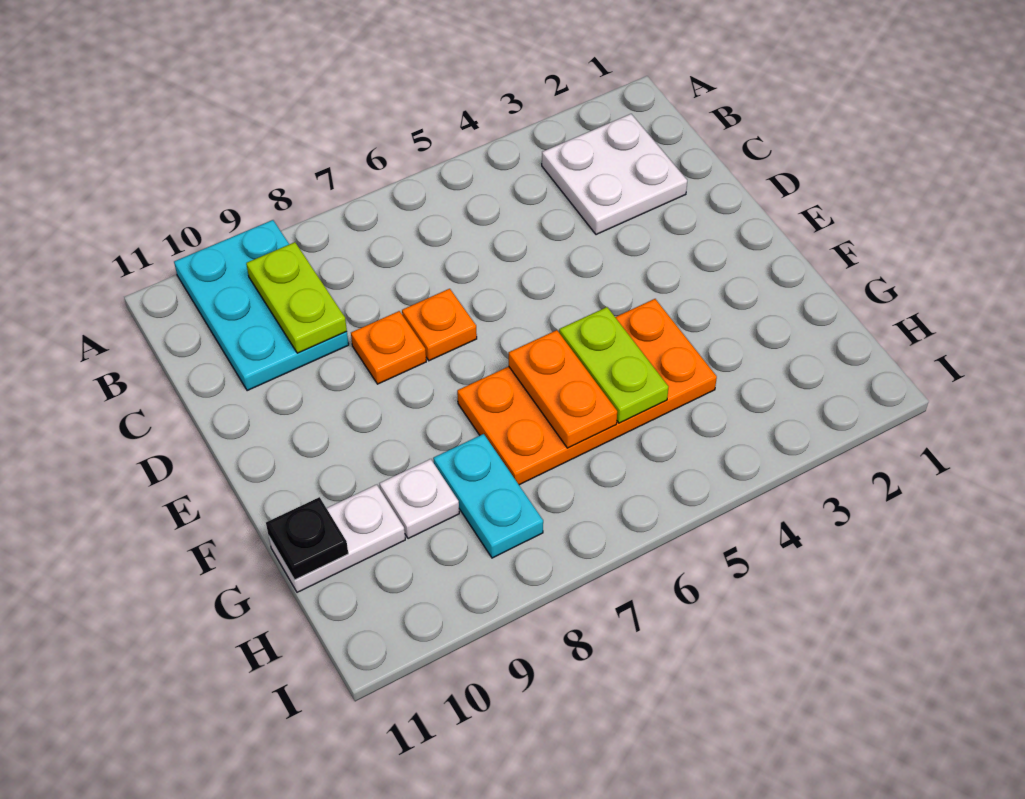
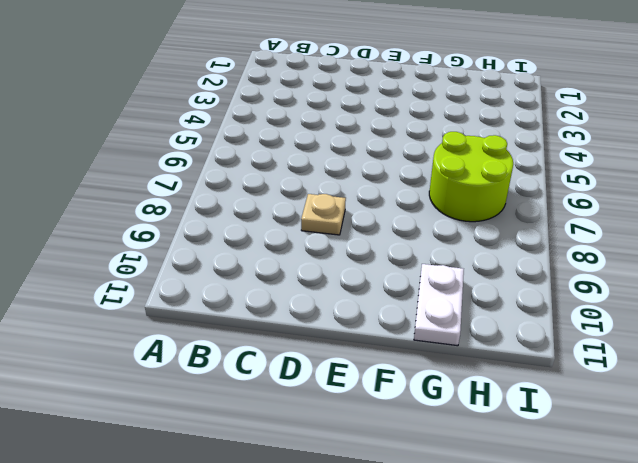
tan plate D8 level 1 -> orange plate D8 level 1
lime round brick G6:H7 level 1 -> orange plate F4:G7 level 1
none -> cyan plate A9:C10 level 1
none -> white plate B2:C3 level 1
none -> orange plate D7 level 1

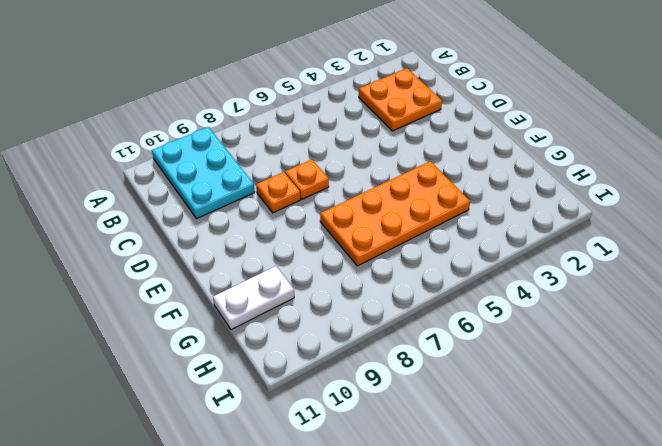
orange plate B2:C3 level 1 -> white plate B2:C3 level 1
none -> cyan plate G8:H8 level 1
none -> white plate G9 level 1
none -> lime plate B9:C9 level 2

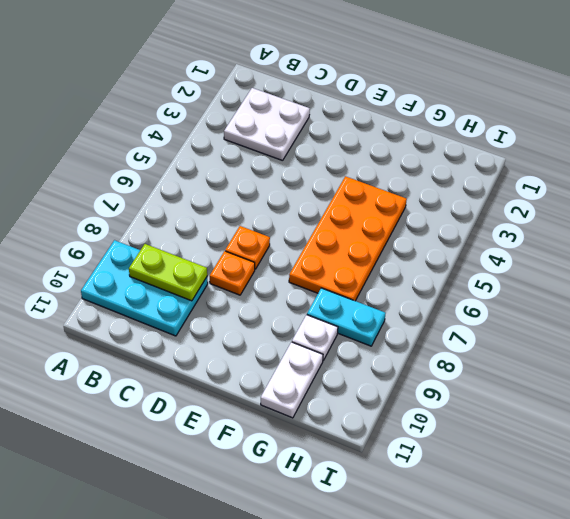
none -> lime plate F5:G5 level 2
none -> orange plate F6:G6 level 2
none -> black plate G11 level 2

